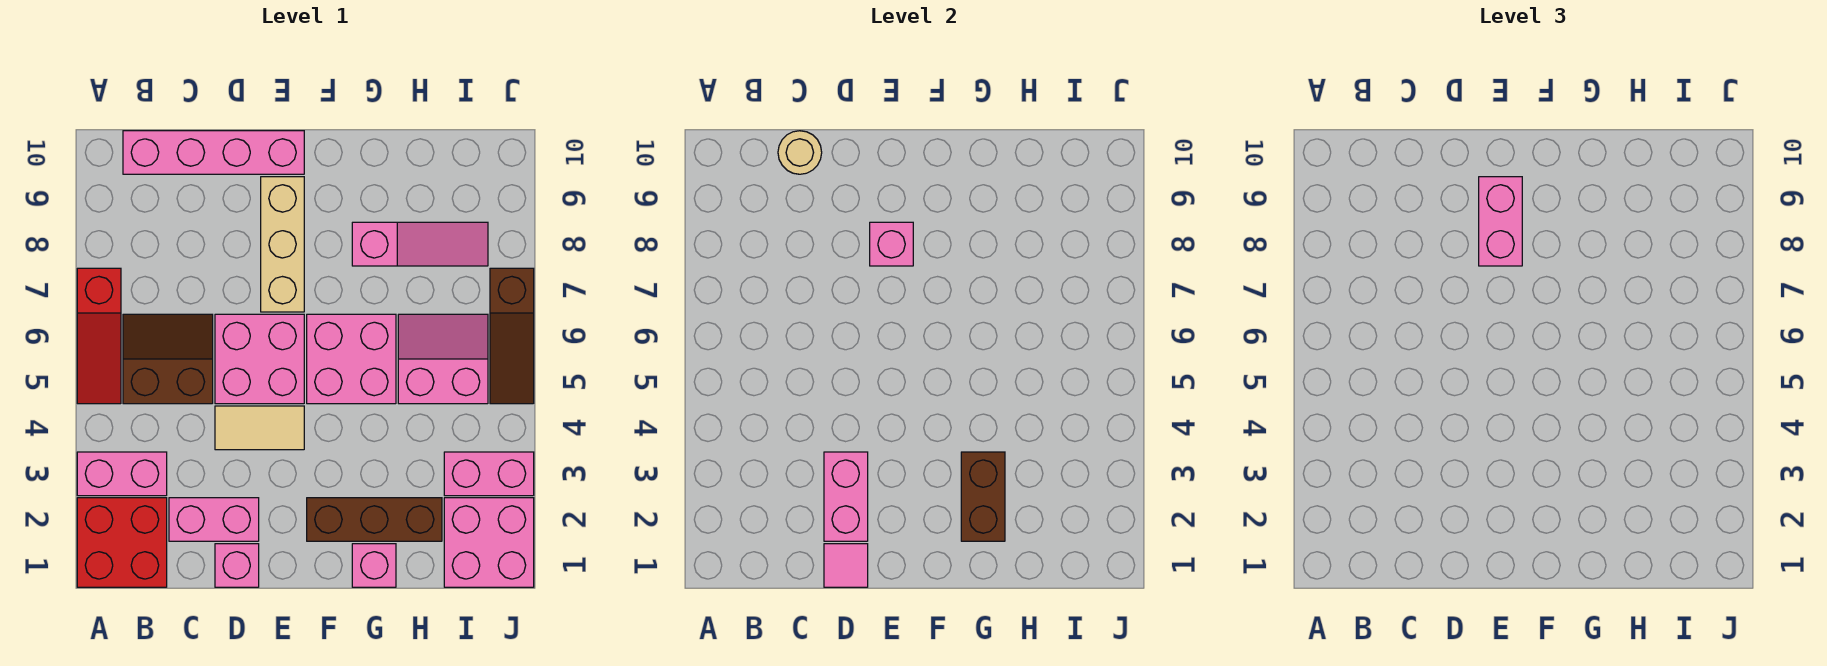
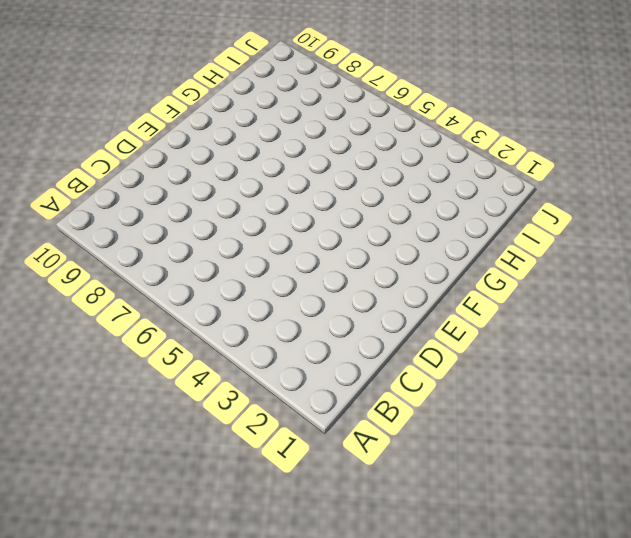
none -> red brick A1:B2 level 1
none -> pink brick A3:B3 level 1
none -> red slope A5:A7 level 1 top 7

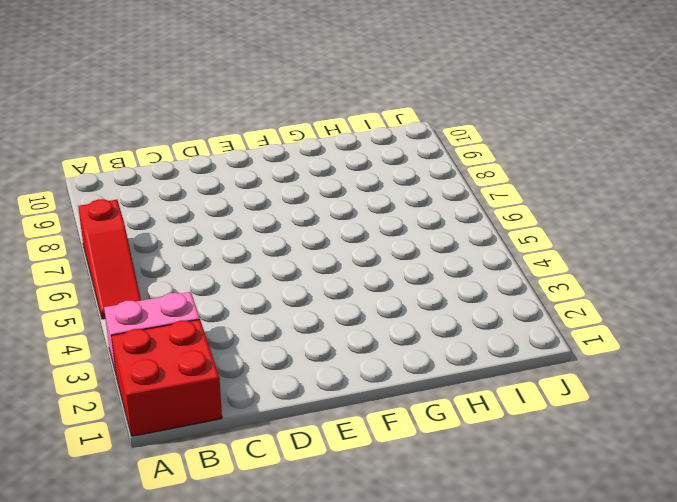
none -> brown slope B5:C6 level 1 top 5
none -> pink brick B10:E10 level 1
none -> pink brick C2:D2 level 1

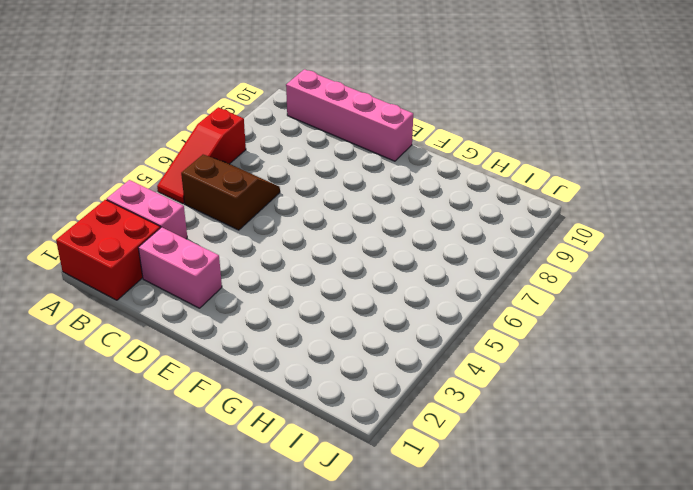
none -> pink brick D1 level 1
none -> tan tile D4:E4 level 1
none -> pink brick D5:E6 level 1

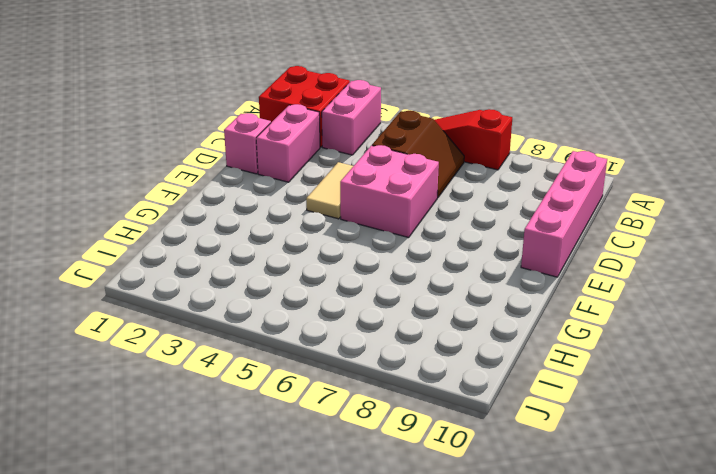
none -> tan brick E7:E9 level 1
none -> brown brick F2:H2 level 1
none -> pink brick F5:G6 level 1

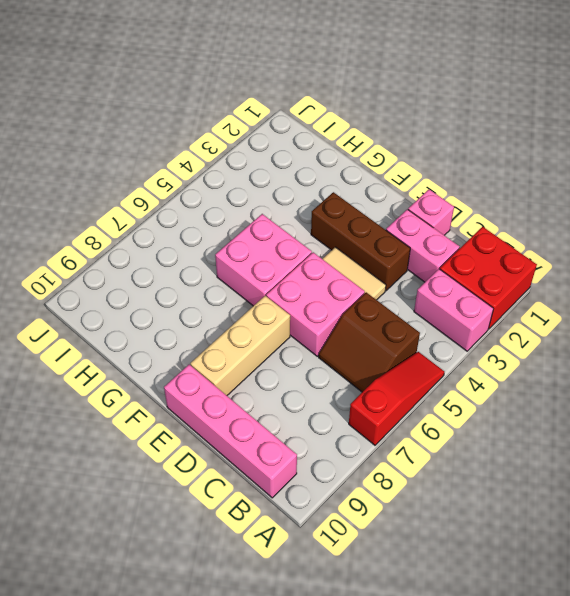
brown brick D3:F3 level 1 -> brown brick F2:H2 level 1
none -> pink brick G1 level 1
none -> pink slope G8:I8 level 1 top G
none -> pink slope H5:I6 level 1 top 5

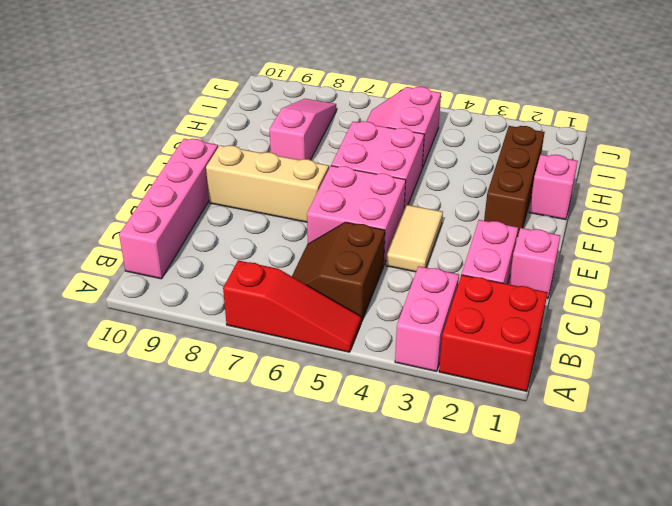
none -> pink brick I1:J2 level 1
none -> pink brick I3:J3 level 1
none -> brown slope J5:J7 level 1 top 7

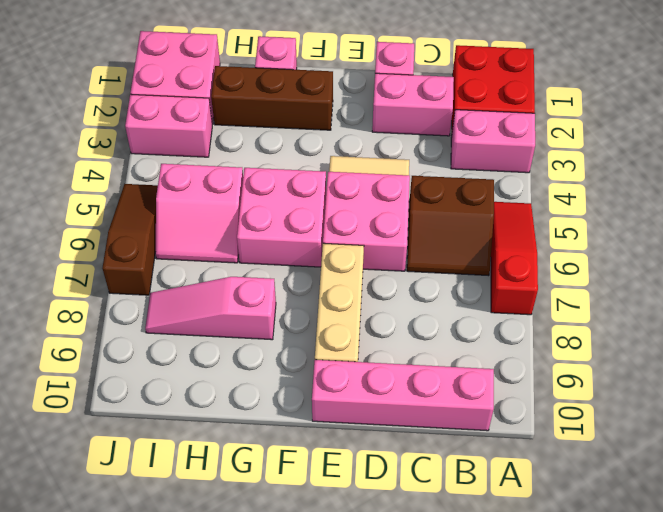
none -> tan round brick C10 level 2
none -> pink tile D1 level 2
none -> pink brick D2:D3 level 2

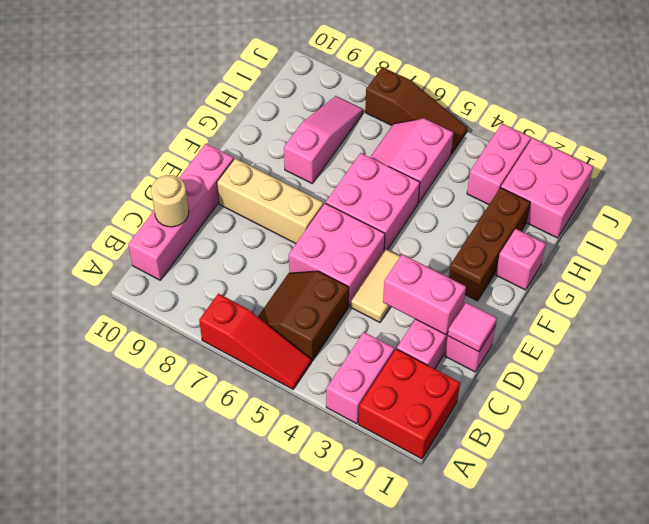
none -> pink brick E8 level 2
none -> brown brick G2:G3 level 2
none -> pink brick E8:E9 level 3

